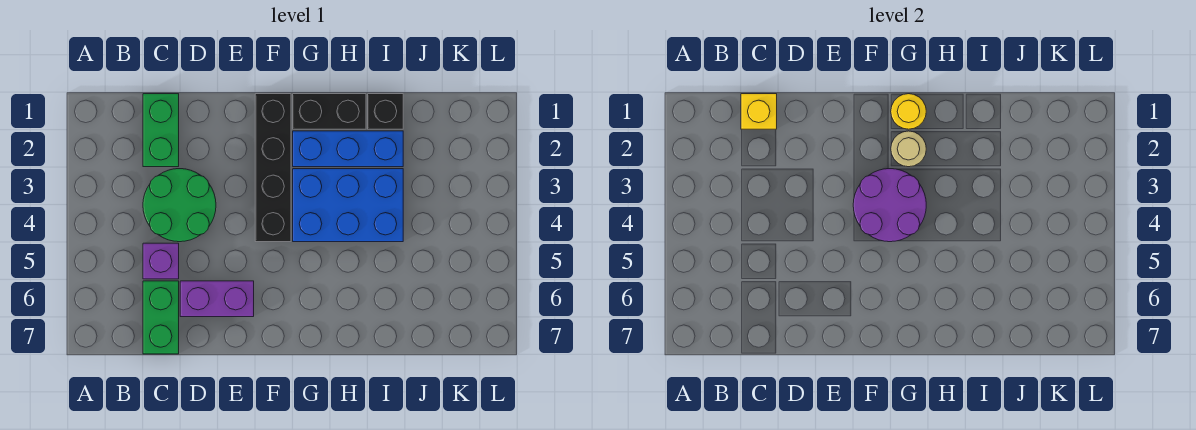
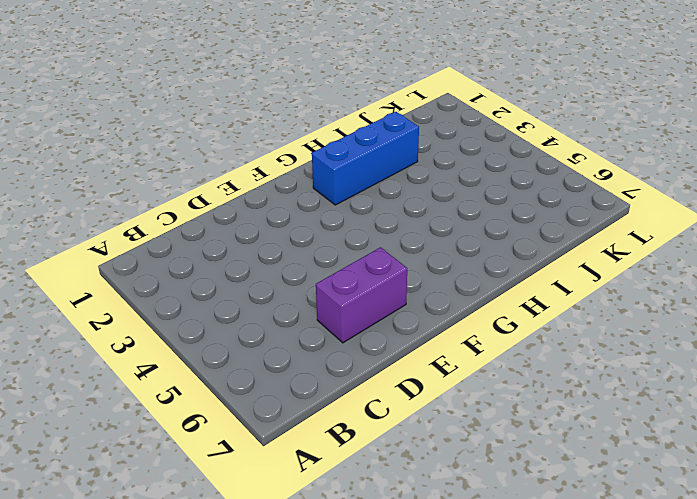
none -> green brick C1:C2 level 1
none -> green round brick C3:D4 level 1
none -> purple brick C5 level 1

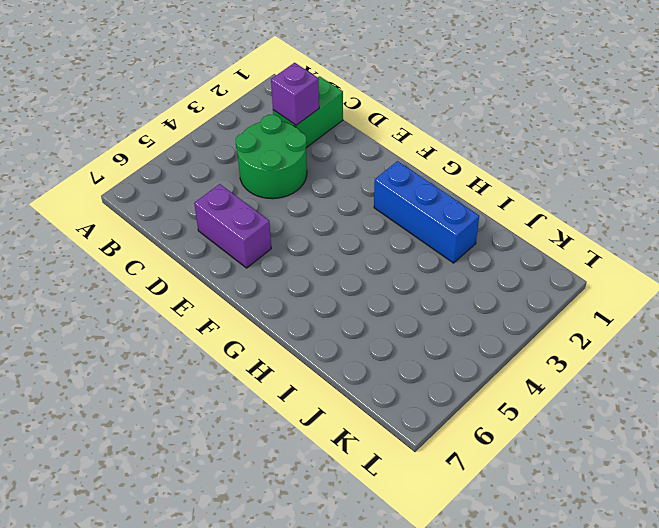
purple brick C2 level 2 -> purple brick C5 level 1
none -> green brick C6:C7 level 1
none -> black brick F1:F4 level 1
none -> black brick G1:H1 level 1

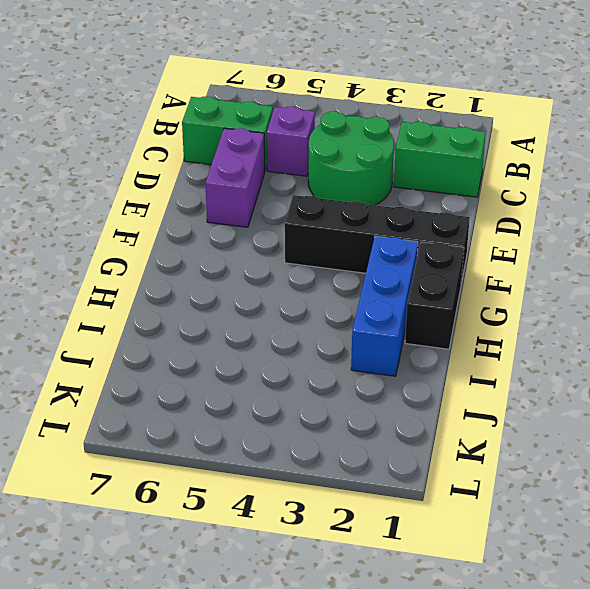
none -> blue brick G3:I4 level 1
none -> black brick I1 level 1
none -> yellow brick C1 level 2

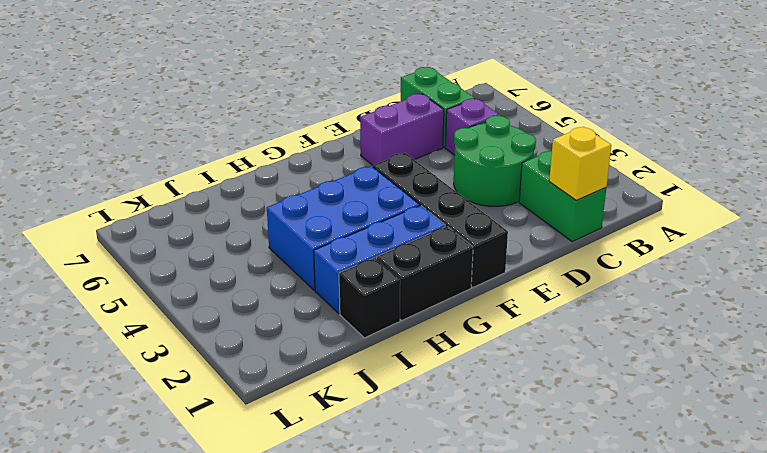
none -> purple round brick F3:G4 level 2
none -> yellow round brick G1 level 2
none -> tan round brick G2 level 2

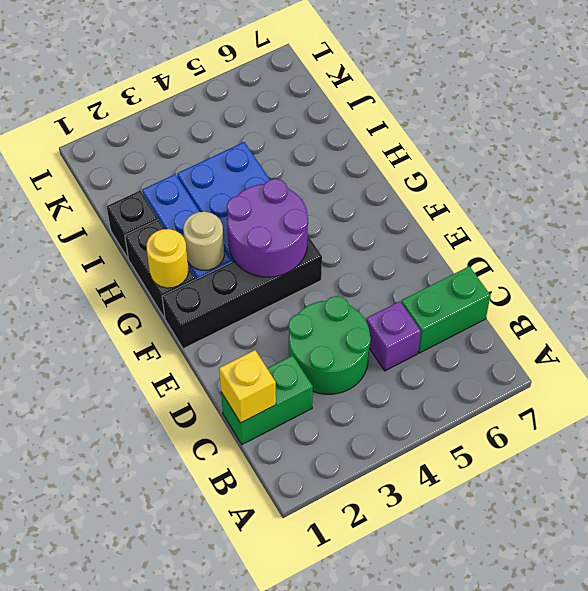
none -> purple brick D6:E6 level 1

